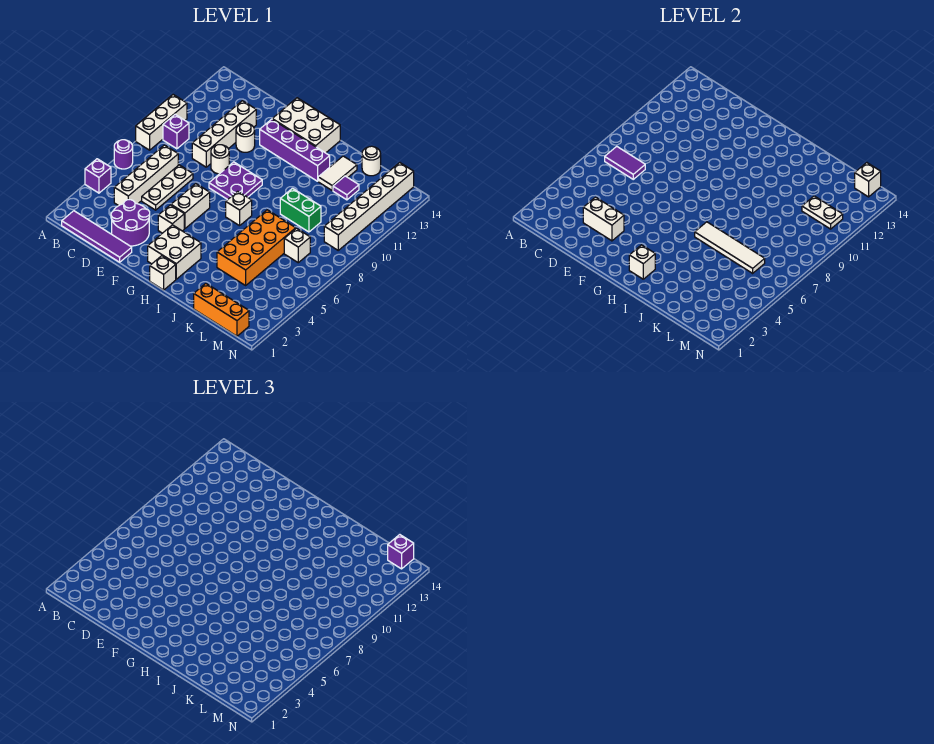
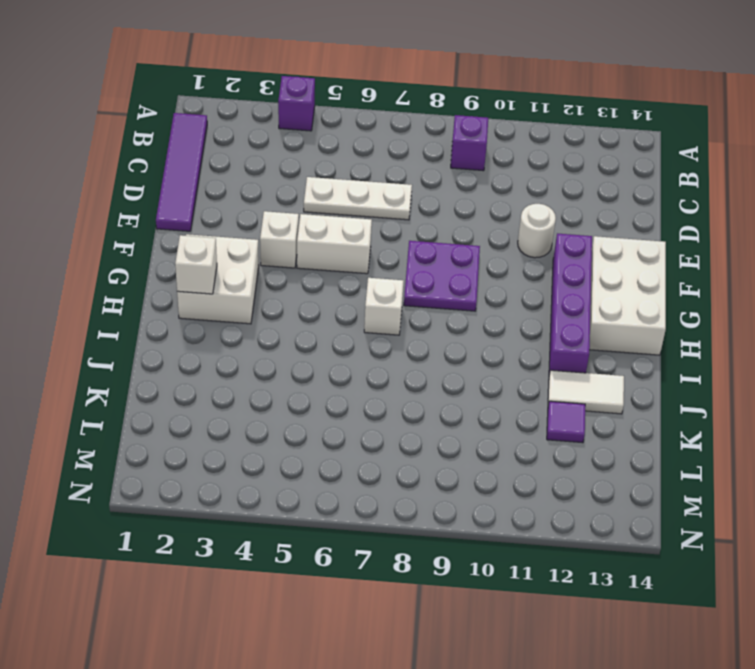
none -> purple round brick A6 level 1
none -> white brick A8:A10 level 1
none -> white brick C4:C7 level 1
none -> purple round brick D2:E3 level 1

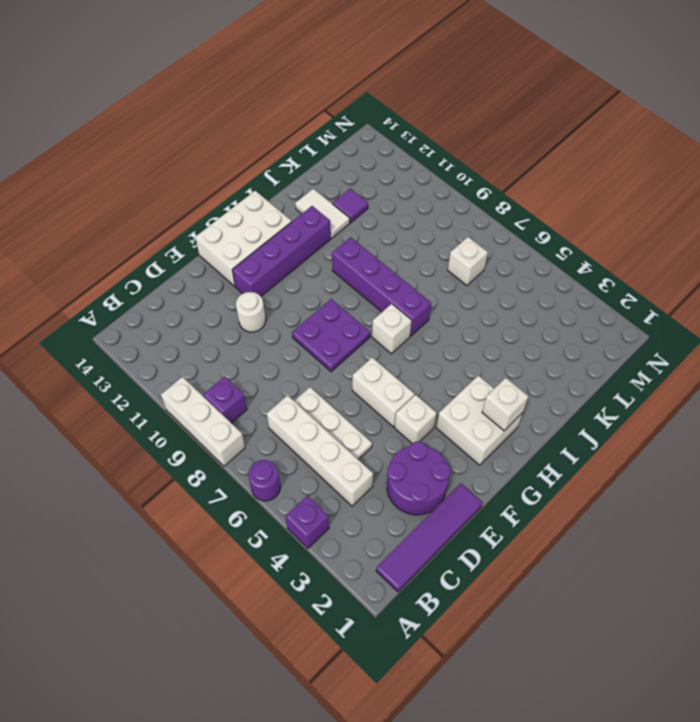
purple brick I7:I10 level 1 -> none
none -> white brick D9:D12 level 1
none -> white round brick E9 level 1
none -> white brick H1 level 1
none -> orange brick J4:K7 level 1

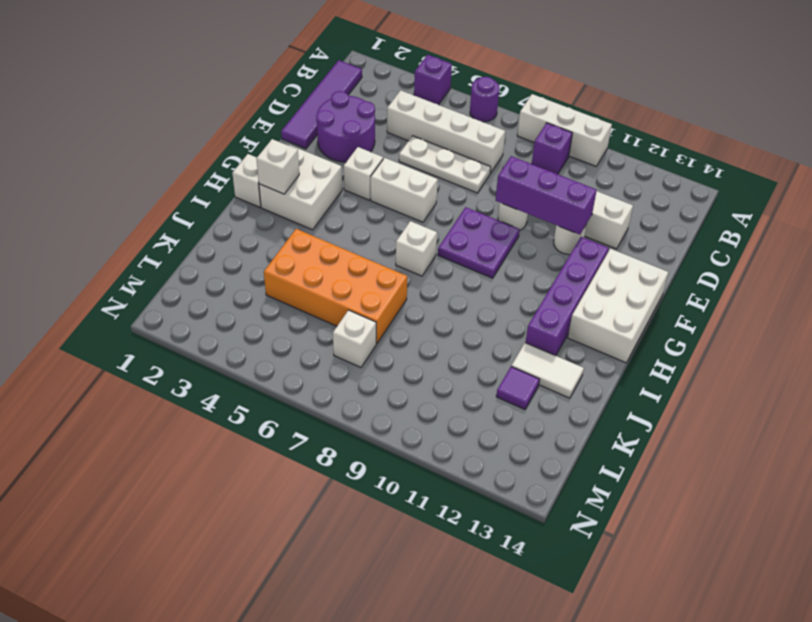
purple brick E9:E11 level 2 -> none
none -> green brick J9:K9 level 1
none -> orange brick K1:M1 level 1
none -> white round brick K14 level 1
none -> white brick M9:M14 level 1

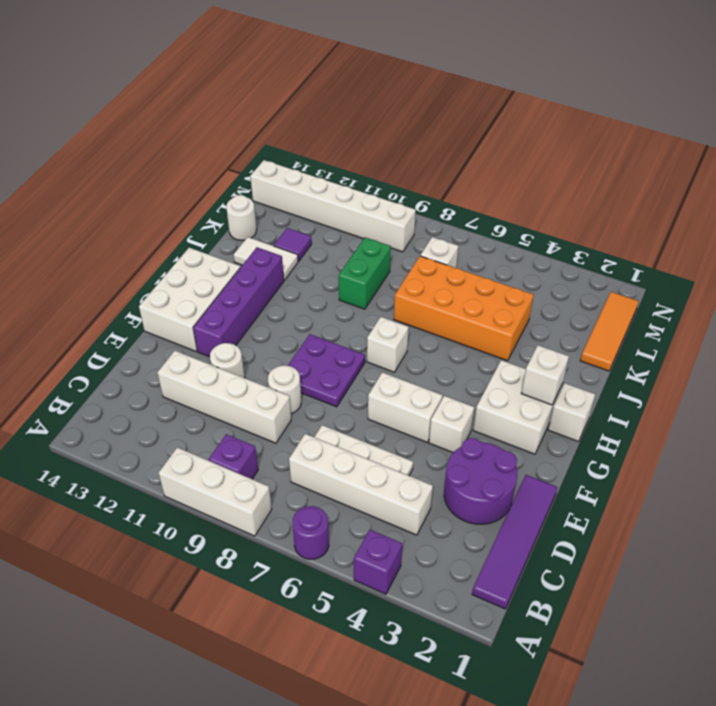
orange tile K1:M1 level 1 -> orange brick K1:M1 level 1
none -> purple tile B7:C7 level 2
none -> white brick D3:E3 level 2
none -> white tile I6:L6 level 2
none -> white plate L11:M11 level 2

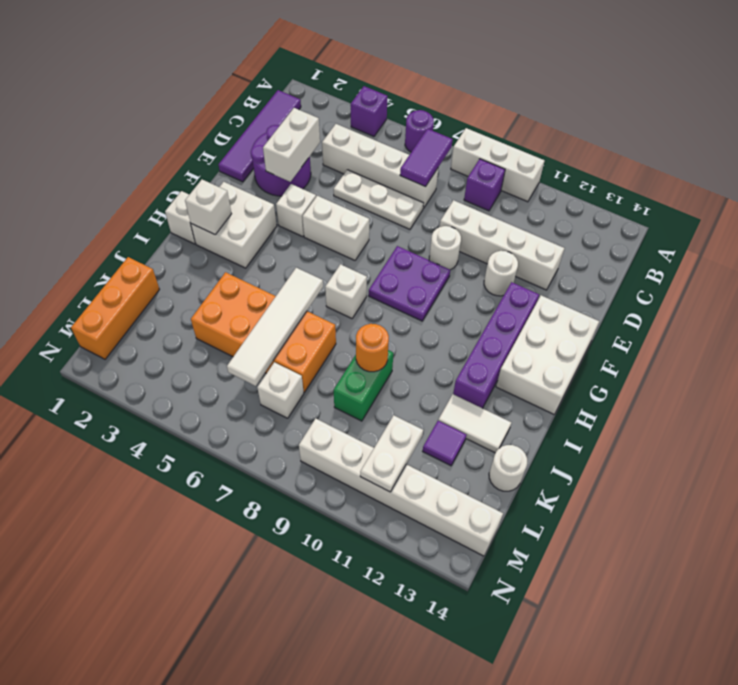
orange round brick J9 level 2 -> none
none -> white brick M14 level 2
none -> purple brick M14 level 3

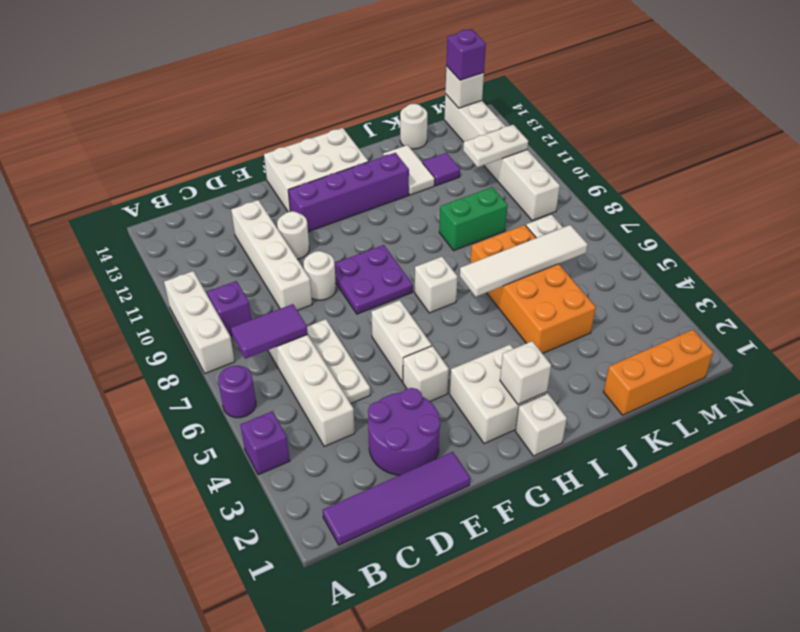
none -> white brick D3:E3 level 2

